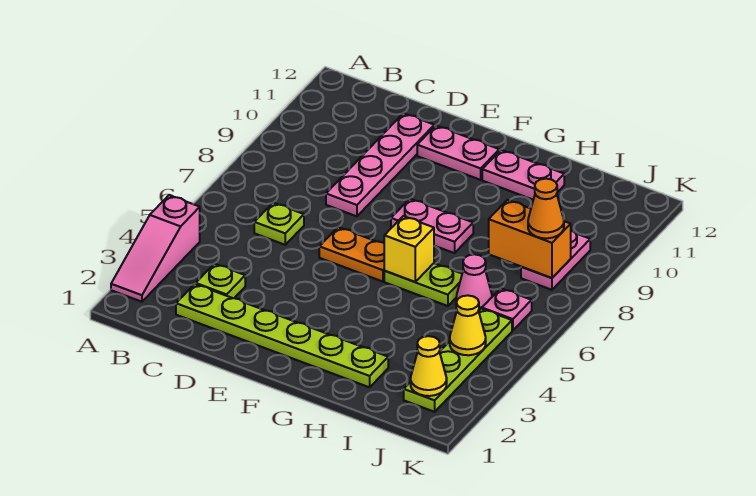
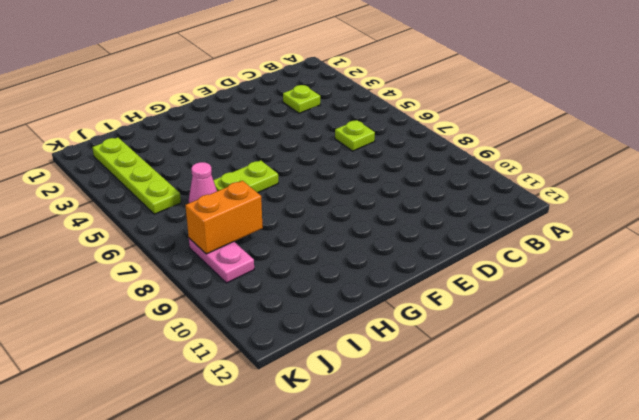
none -> pink slope A2:A4 level 1 top 4
none -> lime plate C2:H2 level 1
none -> pink plate D8:D11 level 1

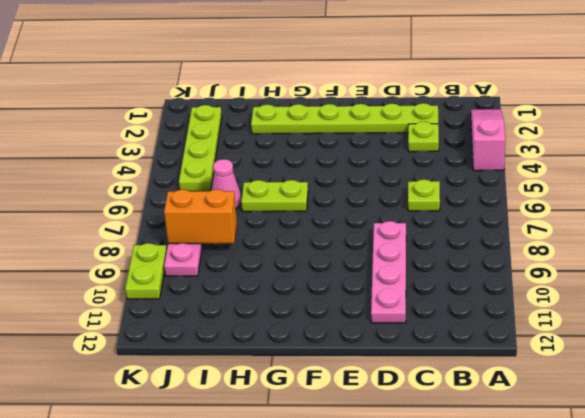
lime plate K9:K10 level 1 -> none
none -> orange plate E6:F6 level 1
none -> pink plate E11:F11 level 1
none -> pink plate F8:G8 level 1

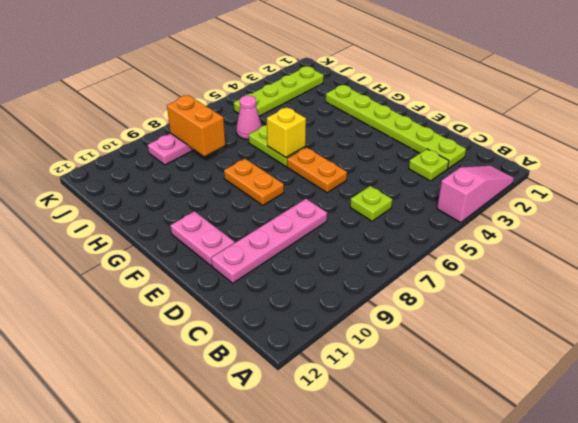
orange plate F8:G8 level 1 -> pink plate F8:G8 level 1
none -> pink plate G11:H11 level 1
none -> pink plate J6 level 1
none -> yellow cone J2 level 2

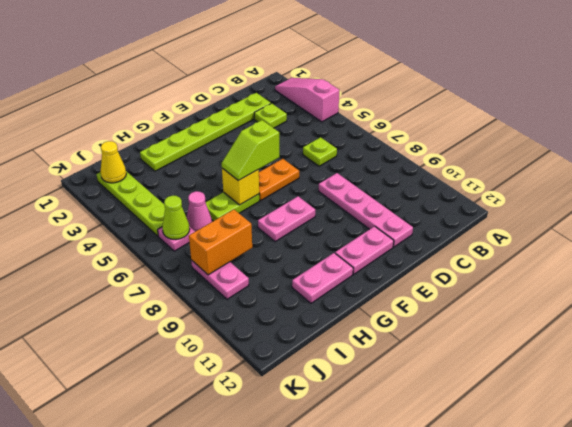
lime slope F6:G6 level 3 top F -> none
lime cone J6 level 2 -> none
none -> yellow cone J4 level 2
none -> orange cone J8 level 3

